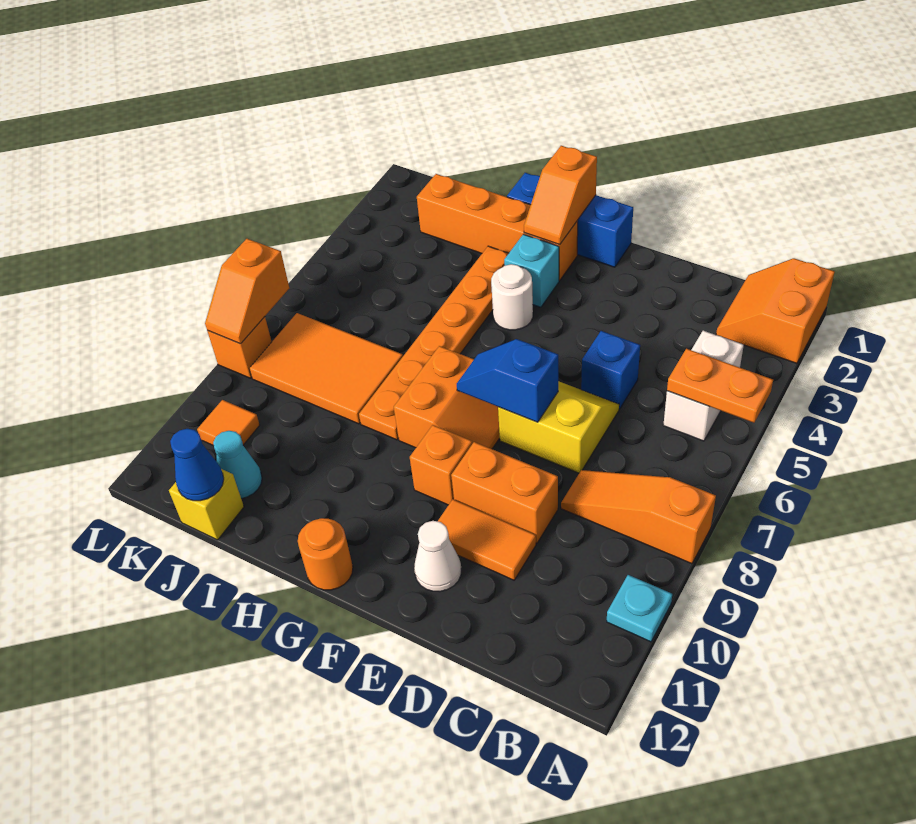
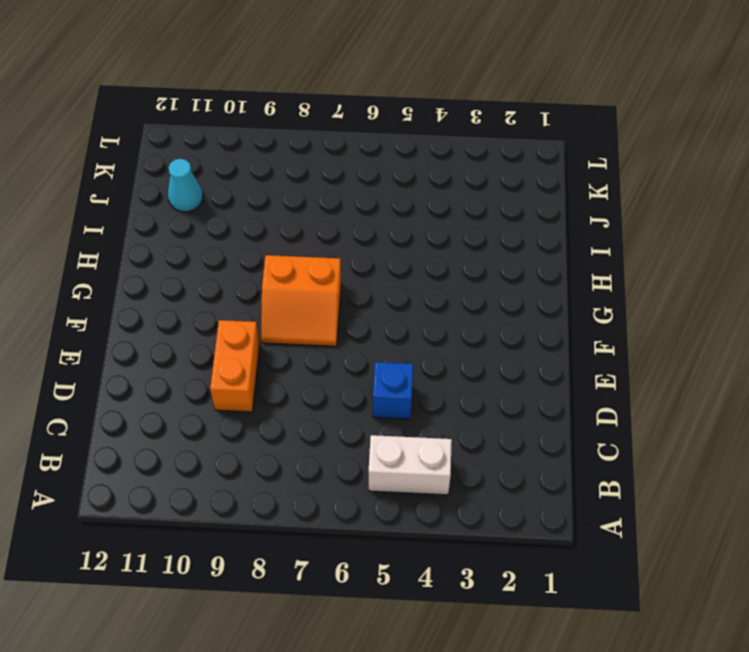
none -> orange slope A1:B2 level 1 top A
none -> orange slope A8:C8 level 1 top A
none -> cyan plate A10 level 1

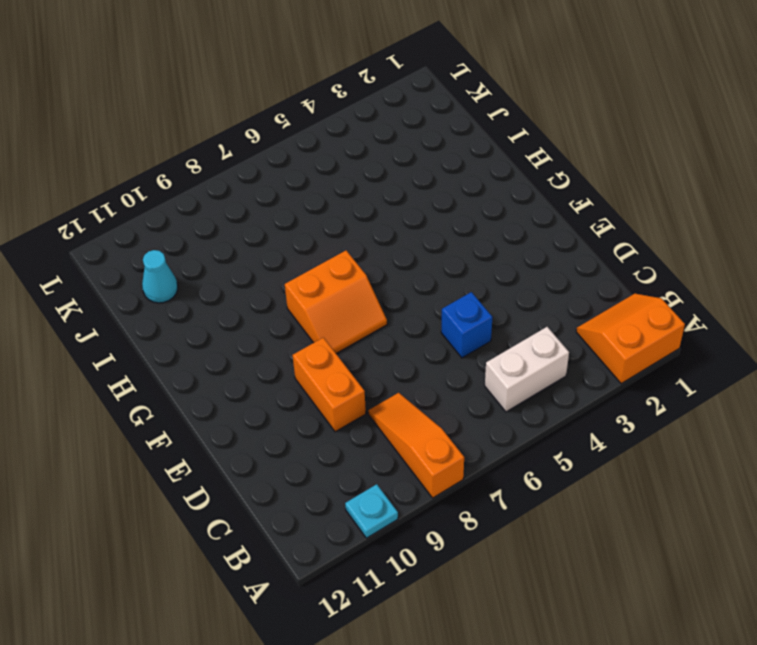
none -> yellow slope D6:E7 level 1 top 7
none -> orange tile D10:E10 level 1
none -> white cone E11 level 1

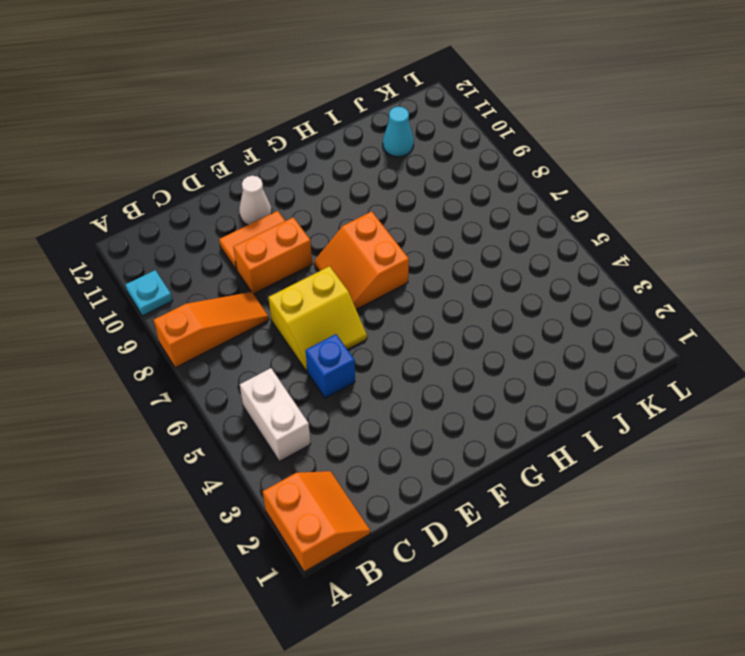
none -> blue brick F1:H1 level 1
none -> orange brick F9 level 1
none -> orange brick G2:J2 level 1

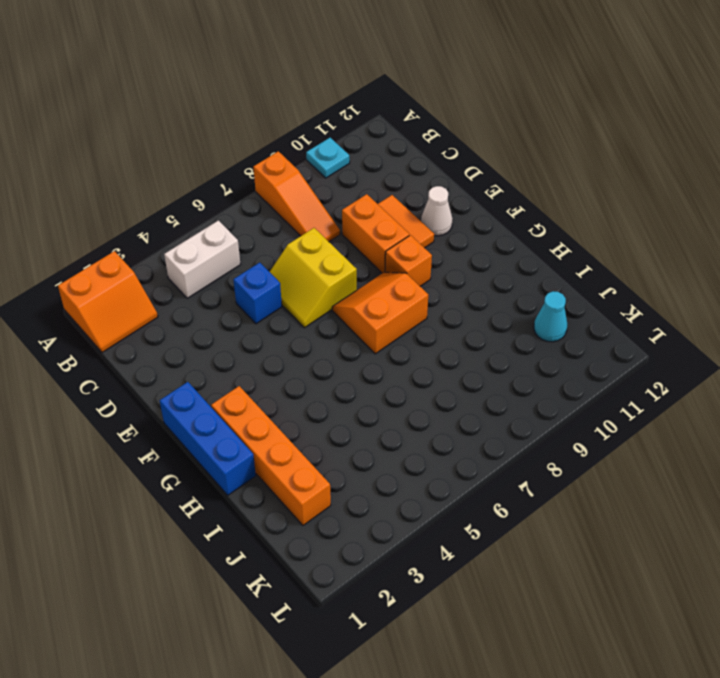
none -> cyan brick G3 level 1
none -> white round brick G4 level 1
none -> orange round brick G12 level 1

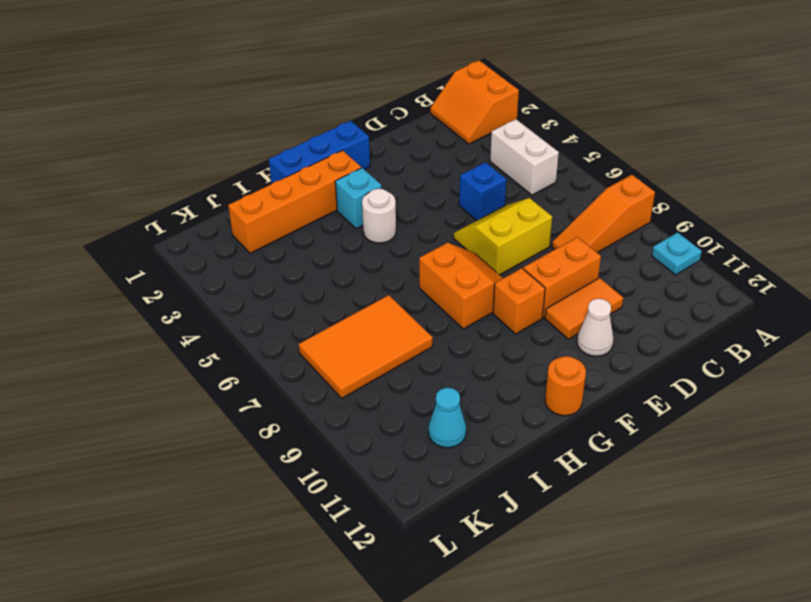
none -> orange plate H3:H8 level 1
none -> yellow brick J12 level 1
none -> orange tile K10 level 1

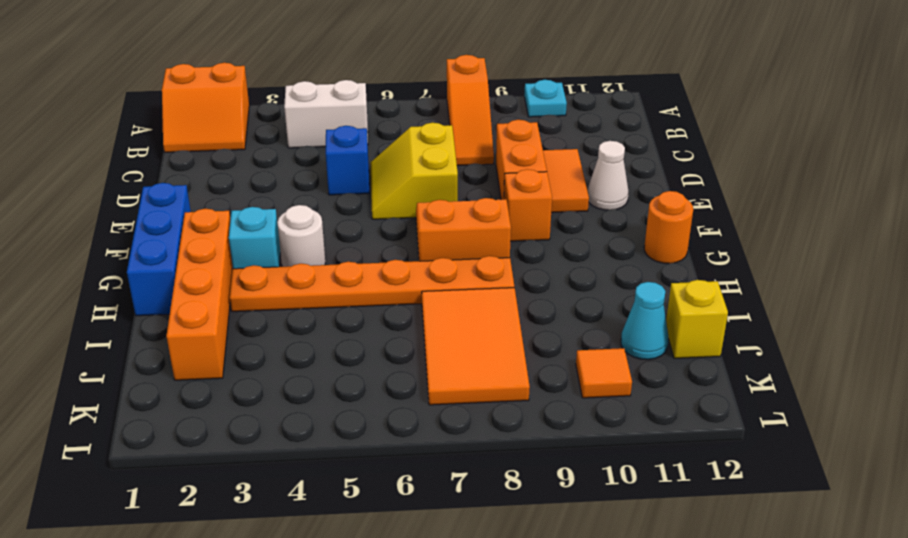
none -> orange brick L8 level 1
none -> orange plate A5:B5 level 2
none -> blue slope E7:F7 level 2 top E

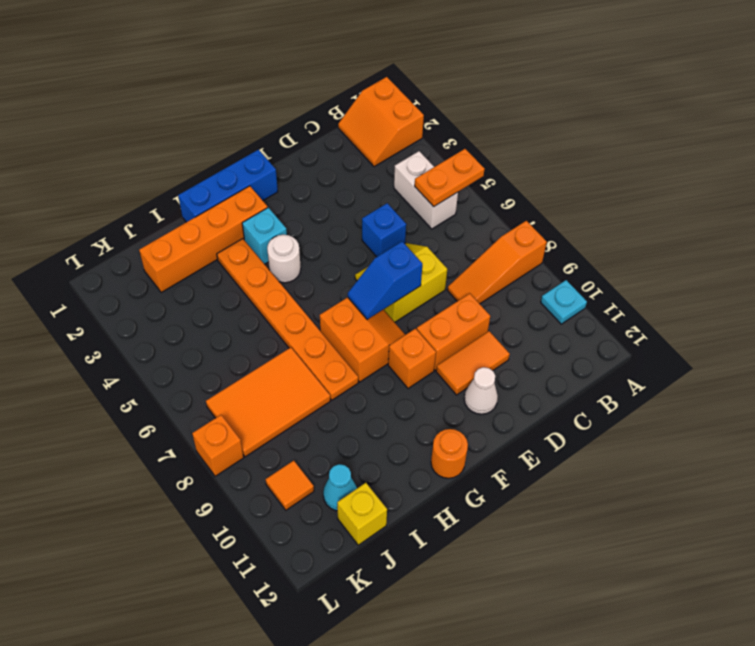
none -> orange slope G1:G2 level 2 top 1
none -> blue cone J12 level 2
none -> orange slope L7:L8 level 2 top 7

